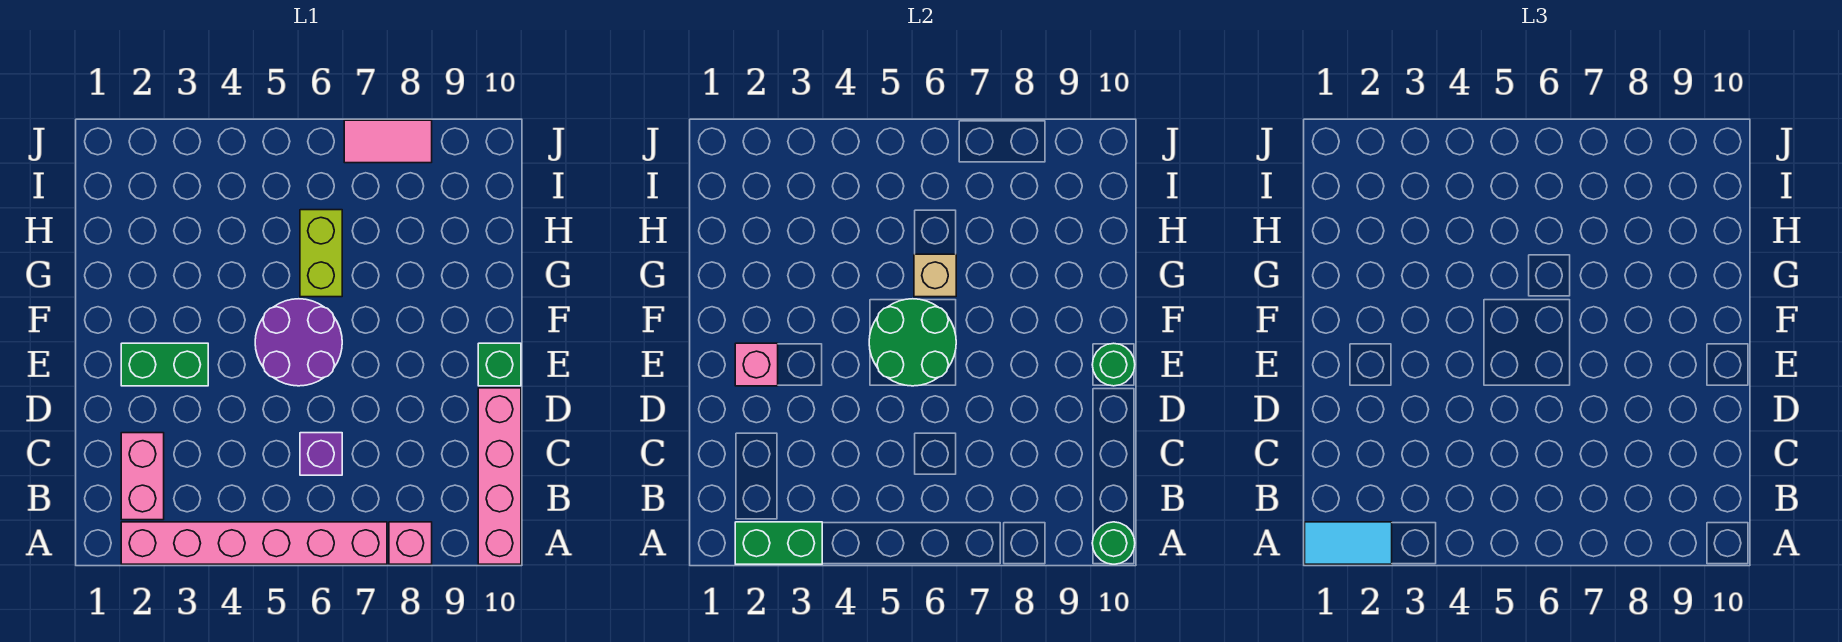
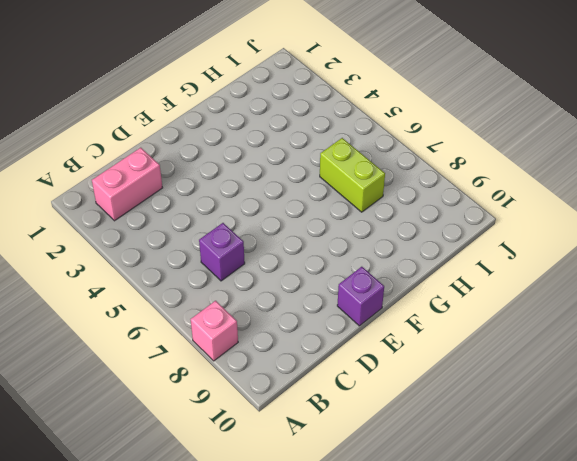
purple brick E10 level 1 -> green brick E10 level 1
lime brick H6:H7 level 1 -> lime brick G6:H6 level 1
none -> pink brick A2:A7 level 1
none -> pink brick A10:D10 level 1
none -> green brick E2:E3 level 1

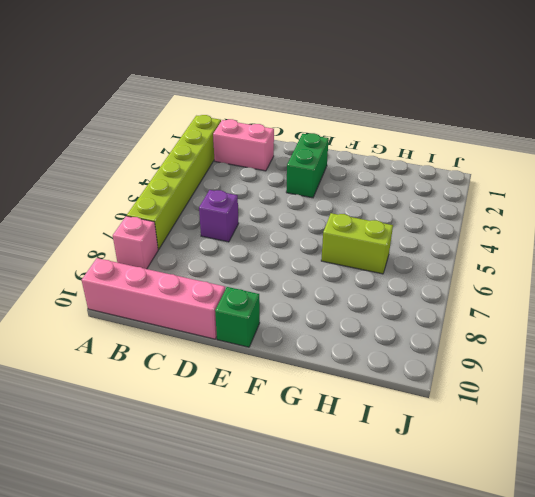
lime brick A2:A7 level 1 -> pink brick A2:A7 level 1
none -> purple round brick E5:F6 level 1
none -> pink tile J7:J8 level 1
none -> green brick A2:A3 level 2

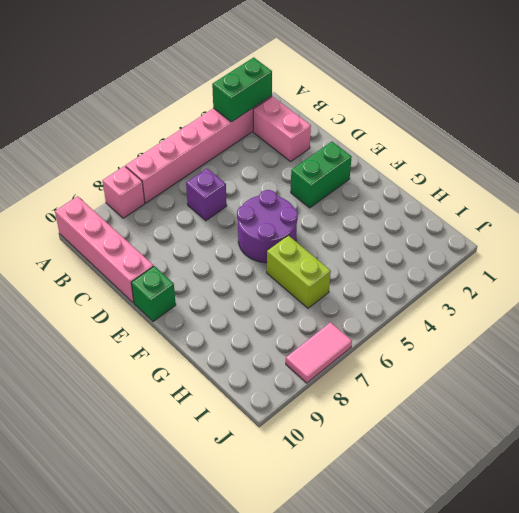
none -> green round brick A10 level 2
none -> pink brick E2 level 2
none -> green round brick E5:F6 level 2

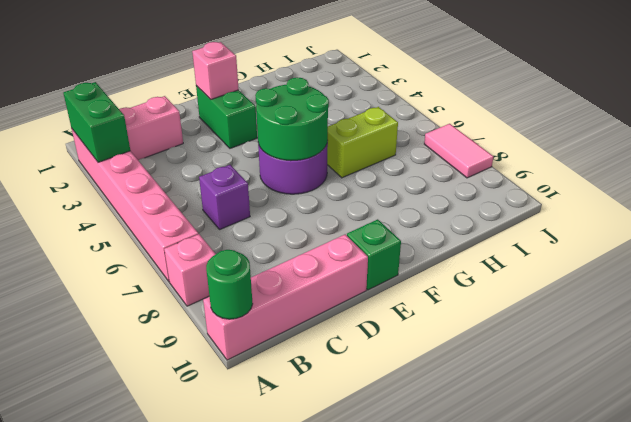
none -> green round brick E10 level 2
none -> tan brick G6 level 2
none -> cyan tile A1:A2 level 3

